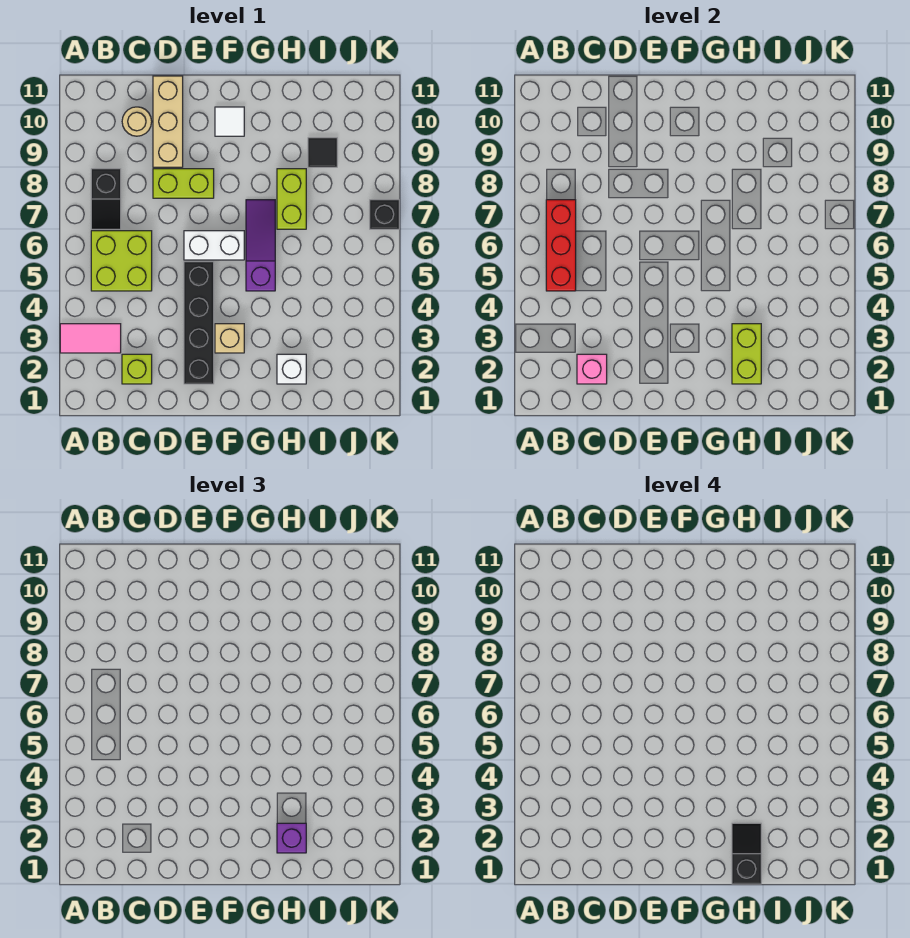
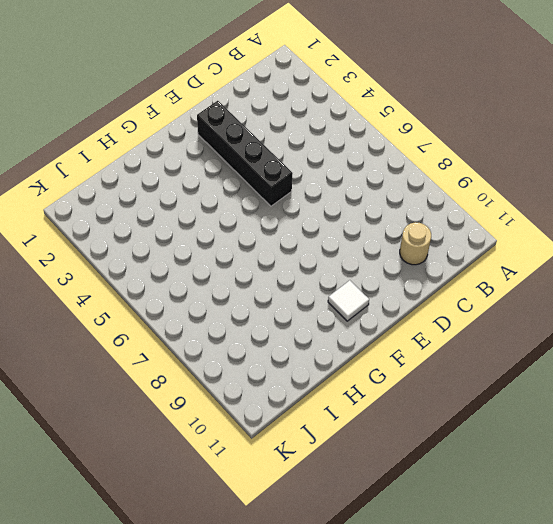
none -> pink tile A3:B3 level 1
none -> lime brick B5:C6 level 1
none -> black slope B7:B8 level 1 top 8

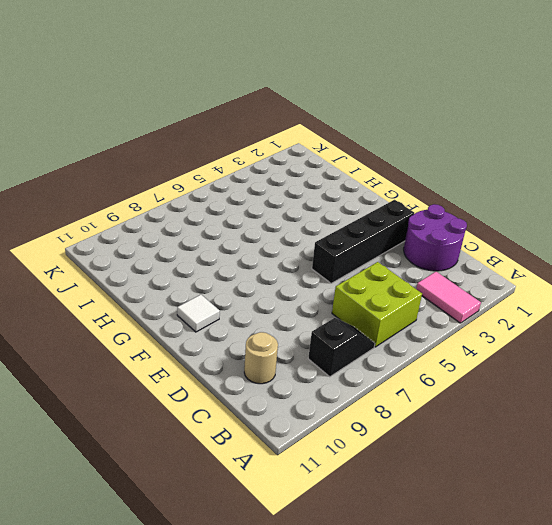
purple round brick C1:D2 level 1 -> lime brick C2 level 1
none -> lime brick D8:E8 level 1
none -> tan brick D9:D11 level 1
none -> white brick E6:F6 level 1

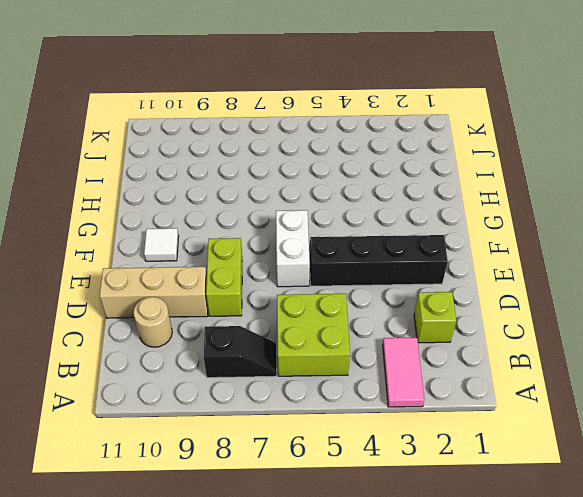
none -> tan brick F3 level 1
none -> purple slope G5:G7 level 1 top 5
none -> white brick H2 level 1

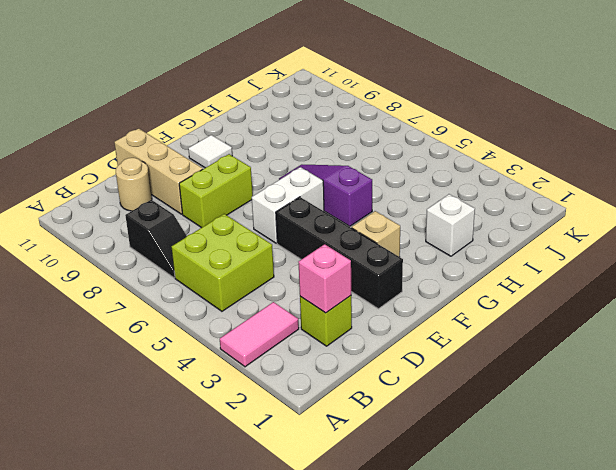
none -> lime brick H7:H8 level 1
none -> black tile I9 level 1
none -> black brick K7 level 1

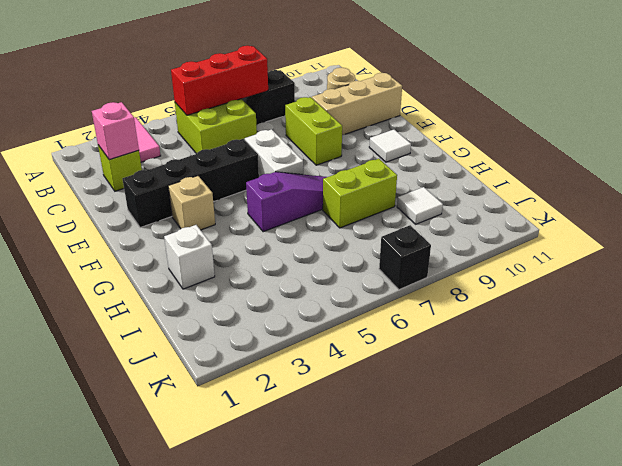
white tile I9 level 1 -> black tile I9 level 1
none -> lime brick H2:H3 level 2
none -> purple brick H2 level 3
none -> black slope H1:H2 level 4 top 1

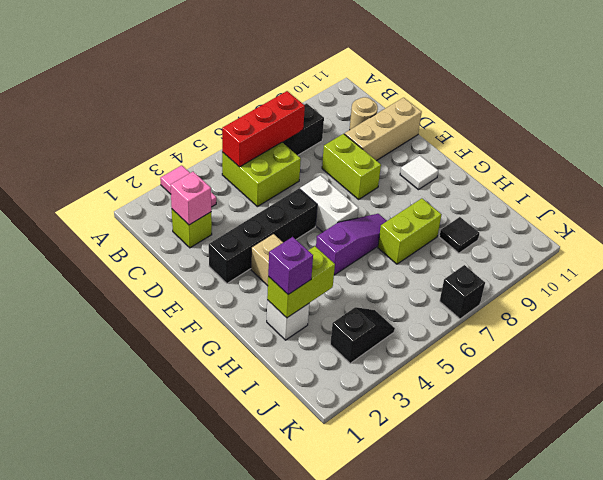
black slope J3:J4 level 1 top 3 -> black slope H1:H2 level 4 top 1

